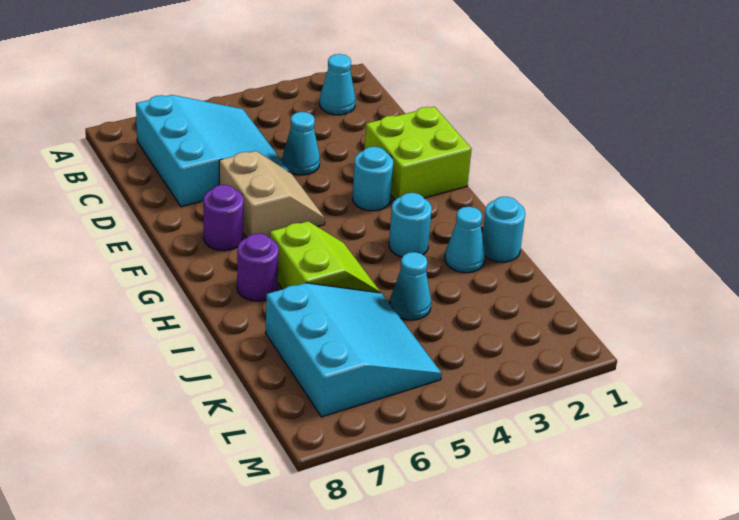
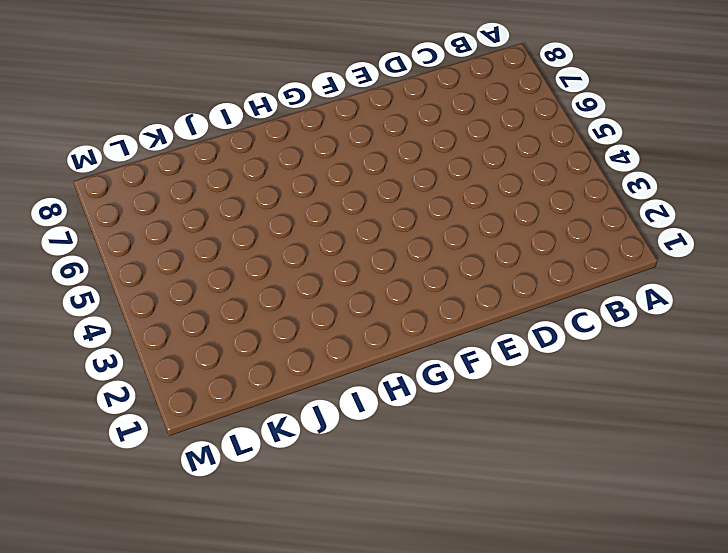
none -> cyan cone B2 level 1
none -> cyan slope B5:D7 level 1 top 7
none -> cyan cone D4 level 1

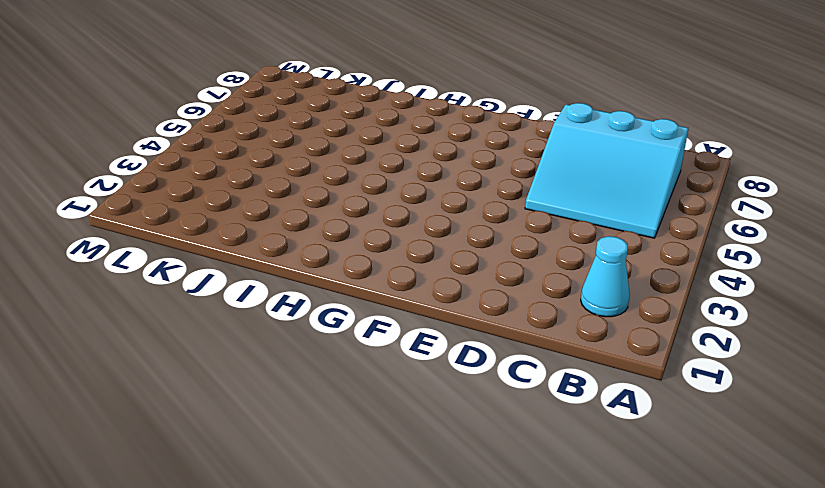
none -> cyan cone D4 level 1
none -> lime brick E1:F2 level 1
none -> tan slope E5:F6 level 1 top 6

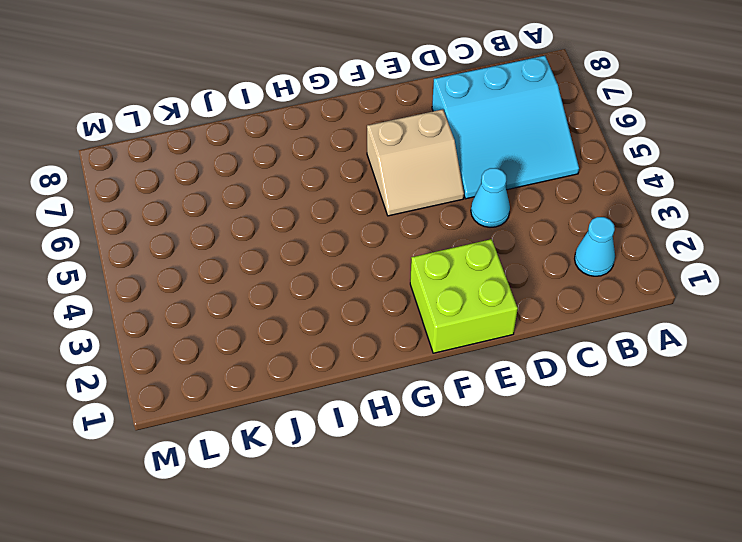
none -> cyan round brick F3 level 1
none -> purple round brick F7 level 1
none -> cyan round brick H3 level 1

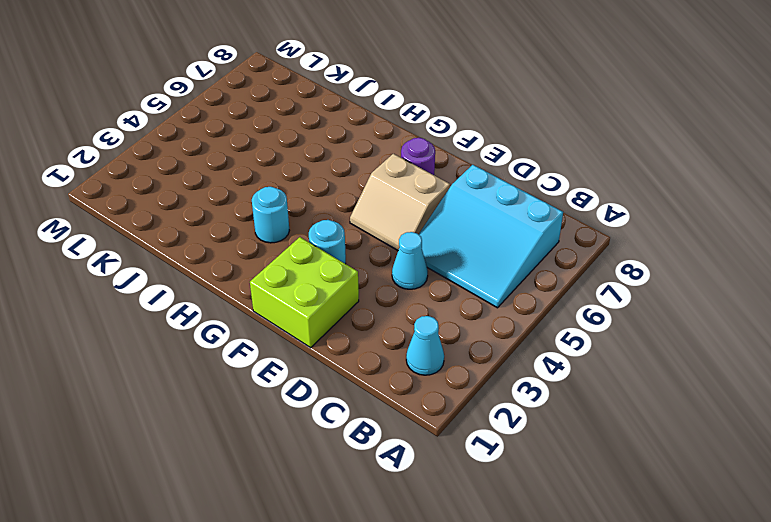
none -> lime slope H5:I6 level 1 top 6
none -> purple round brick H7 level 1
none -> cyan round brick I1 level 1

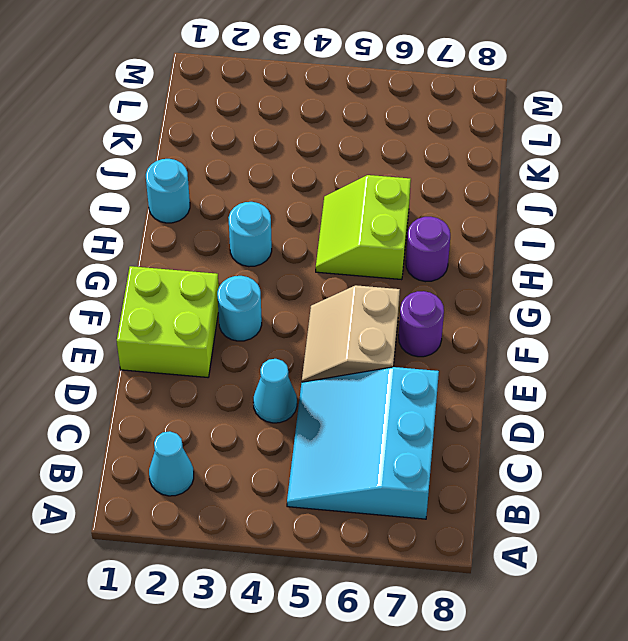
none -> cyan cone I2 level 1
none -> cyan cone J4 level 1
none -> cyan slope J5:L7 level 1 top 7

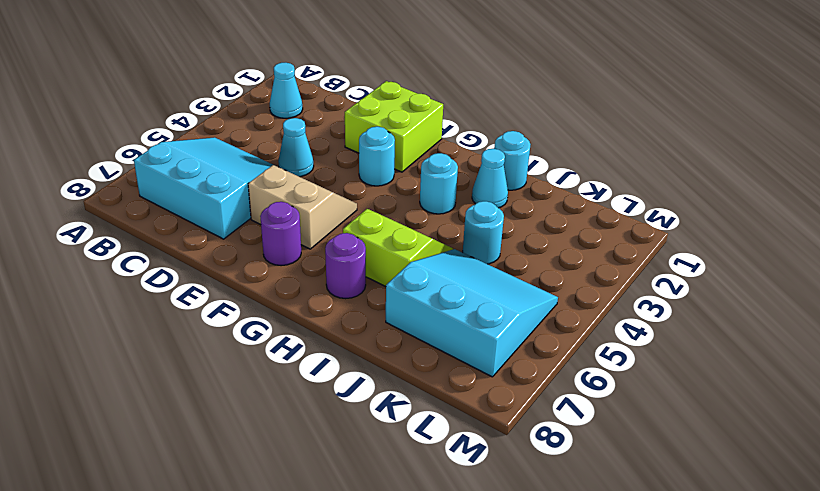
cyan round brick J4 level 1 -> cyan cone J4 level 1

